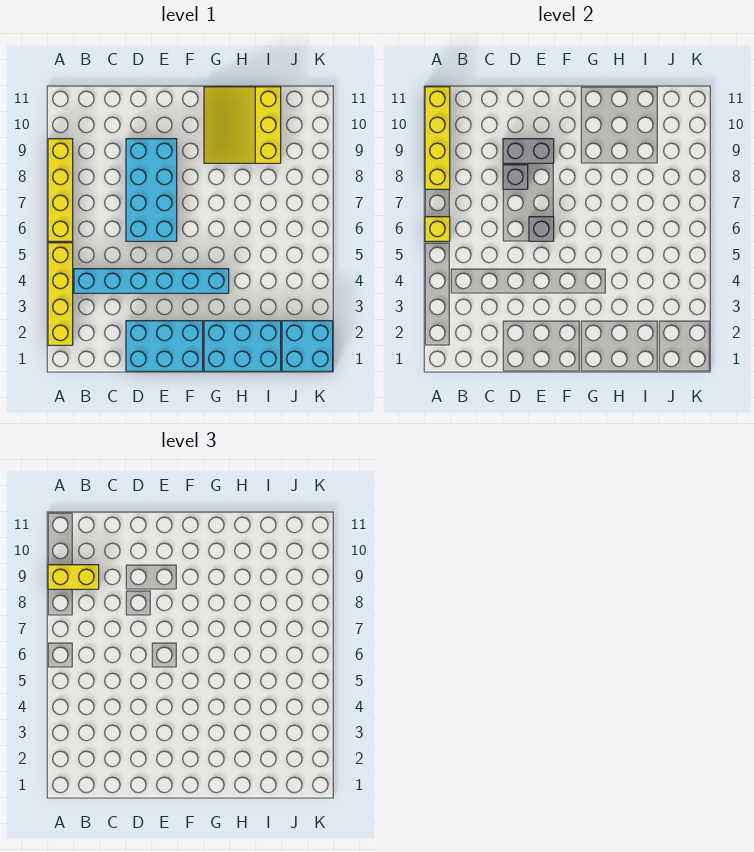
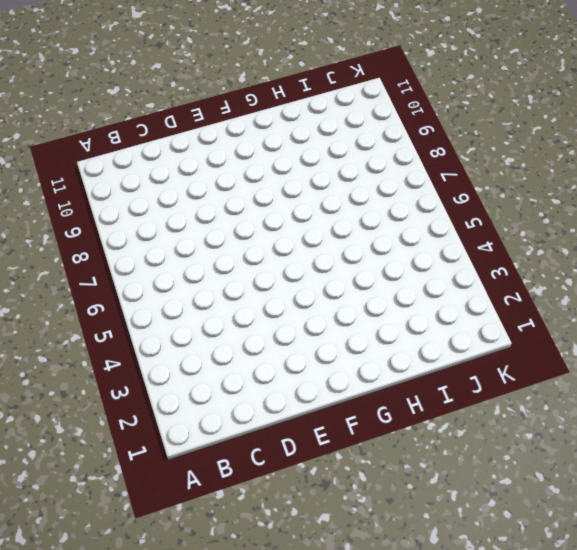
none -> yellow brick A2:A5 level 1
none -> yellow brick A6:A9 level 1
none -> cyan brick B4:G4 level 1

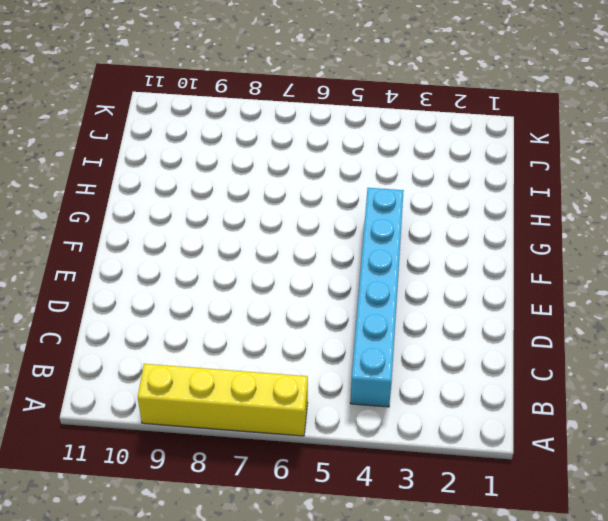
none -> yellow brick A2:A5 level 1
none -> cyan brick D1:F2 level 1
none -> cyan brick D6:E9 level 1

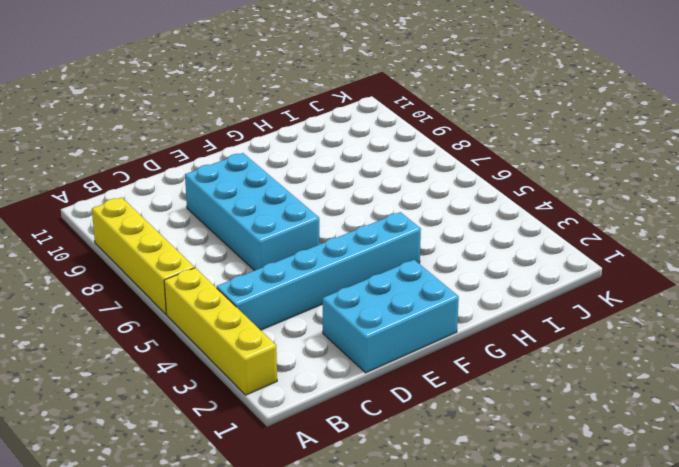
none -> cyan brick G1:I2 level 1
none -> yellow slope G9:I11 level 1 top I
none -> cyan brick J1:K2 level 1

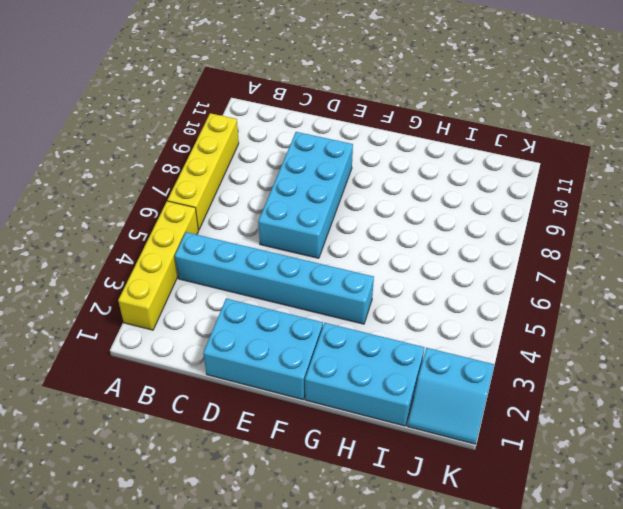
cyan slope J1:K2 level 1 top 2 -> cyan brick J1:K2 level 1
none -> yellow slope G9:I11 level 1 top I
none -> yellow brick A6 level 2
none -> yellow brick A8:A11 level 2

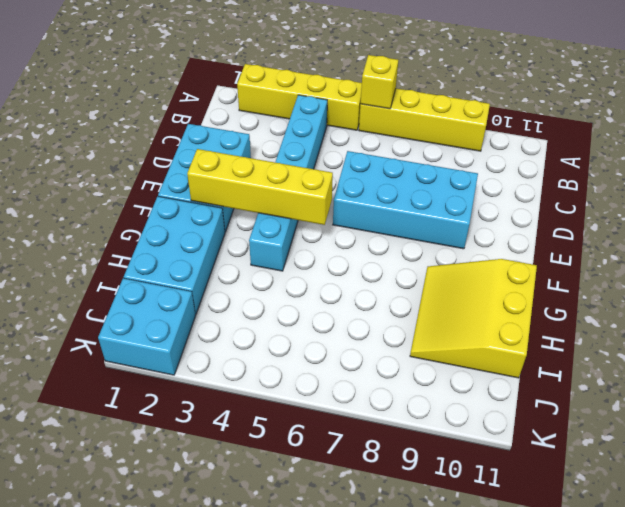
yellow brick F2:F5 level 2 -> yellow brick A8:A11 level 2
yellow slope G9:I11 level 1 top 11 -> yellow slope G9:I11 level 1 top I
none -> grey brick D8 level 2
none -> grey brick D9:E9 level 2
none -> grey brick E6 level 2

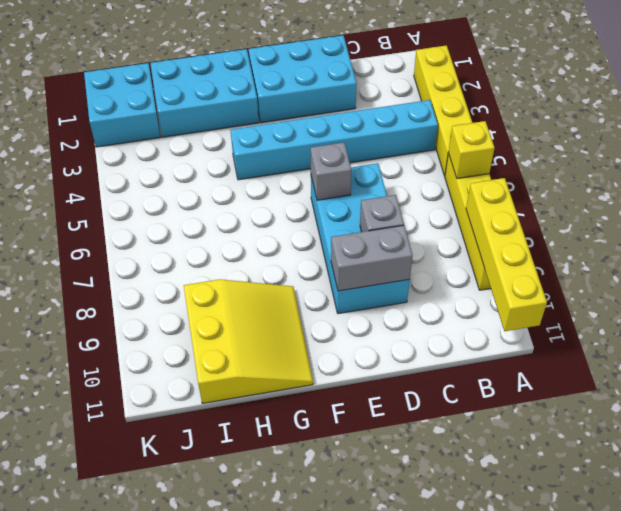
none -> yellow brick A9:B9 level 3

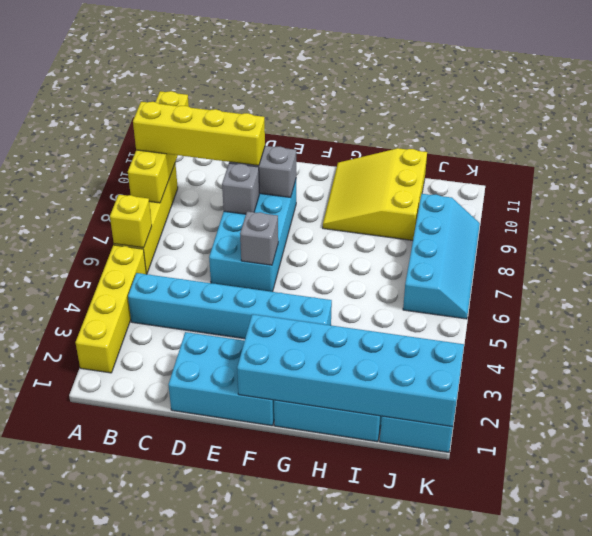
yellow brick A9:D9 level 3 -> yellow brick A9:B9 level 3
cyan brick F1:K2 level 2 -> none
cyan slope J6:K9 level 1 top J -> none

